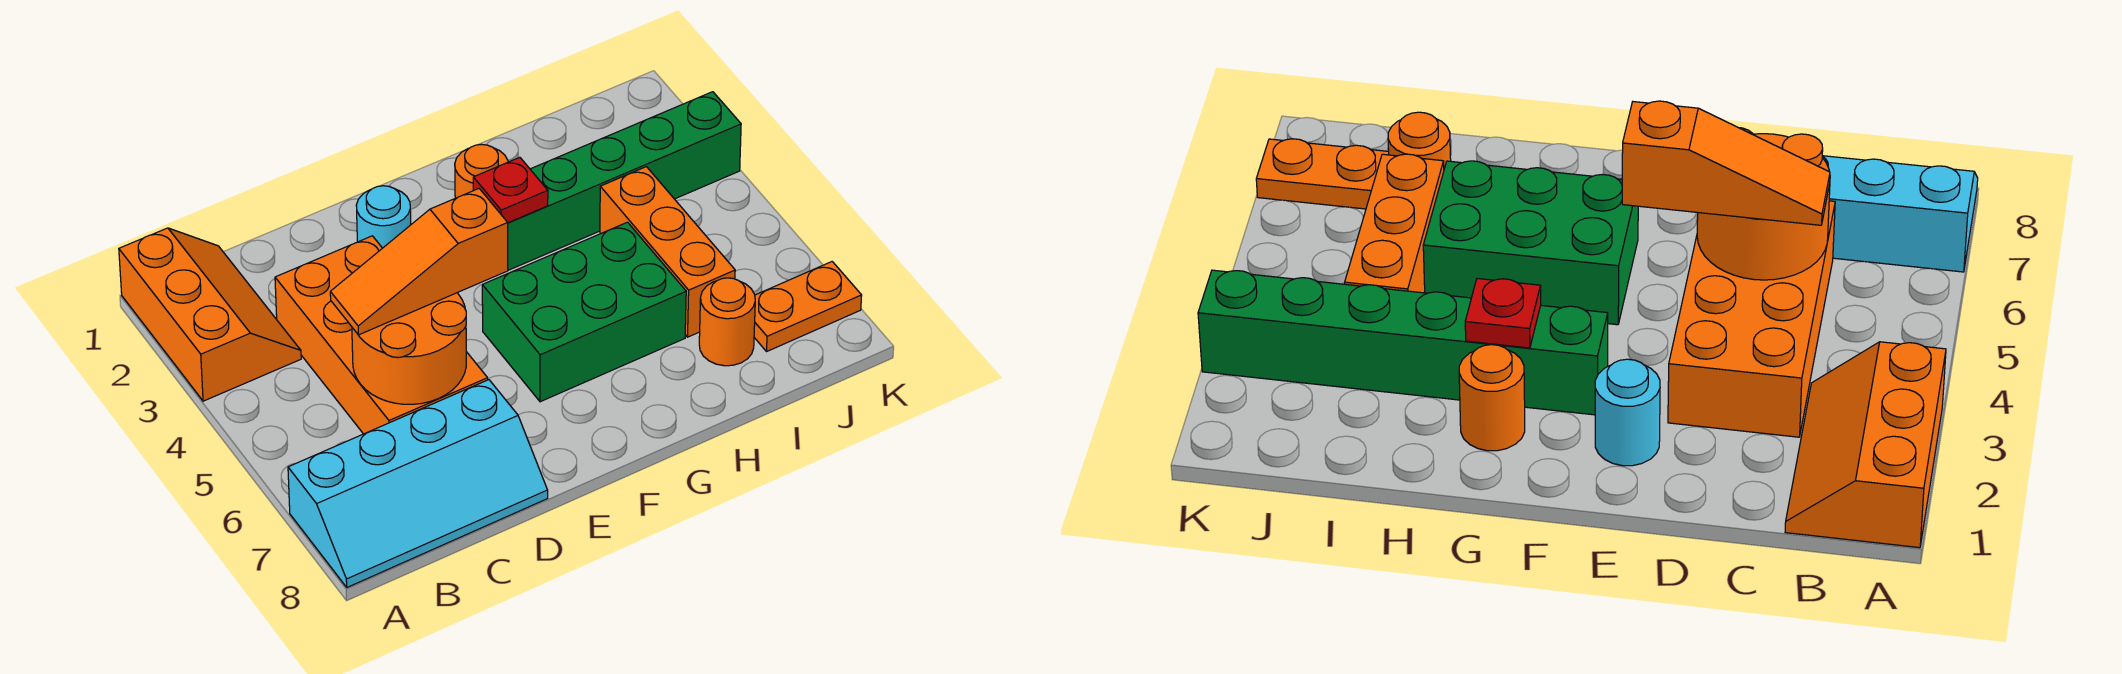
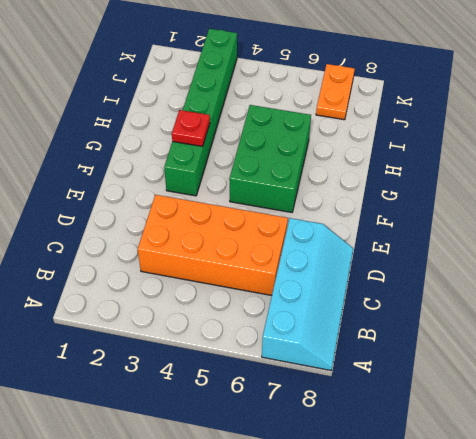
none -> orange slope A1:B3 level 1 top A
none -> cyan round brick E2 level 1
none -> orange round brick G2 level 1

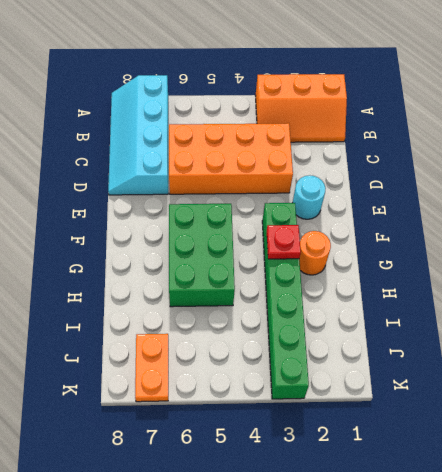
none -> orange brick I4:I6 level 1
none -> orange round brick I7 level 1
none -> orange round brick C5:D6 level 2

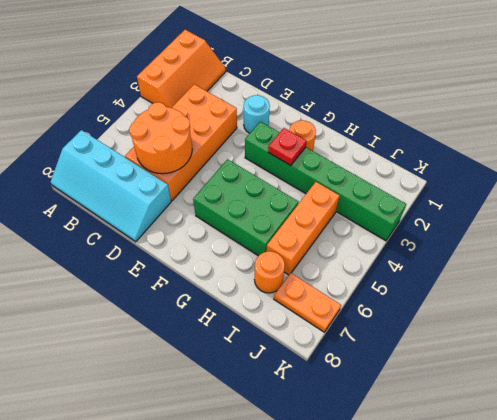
none -> orange slope C5:E5 level 3 top E

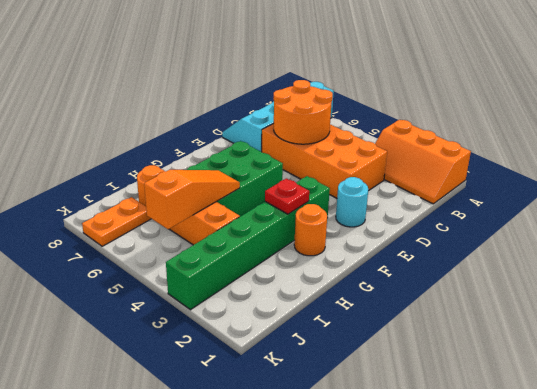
orange slope H5:J5 level 2 top J -> orange slope C5:E5 level 3 top E

